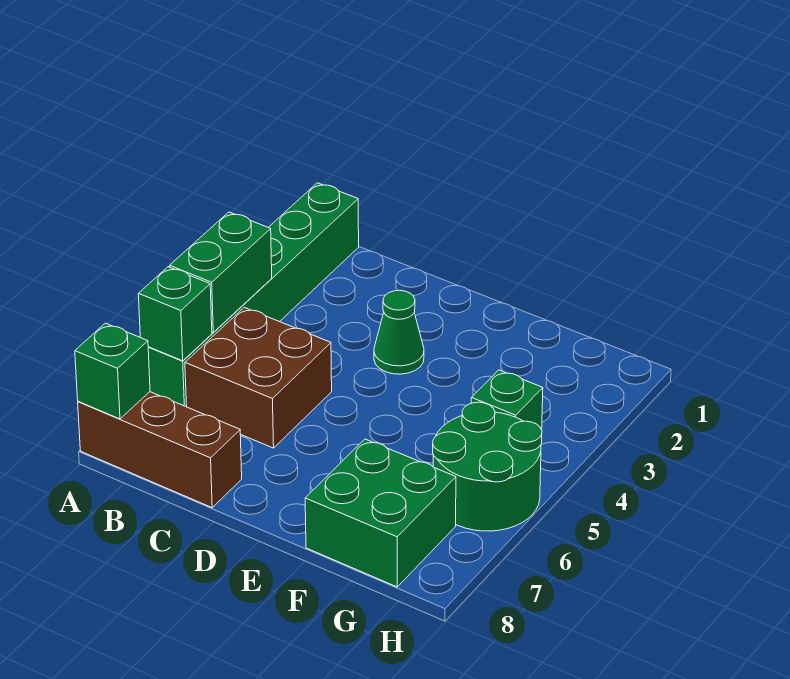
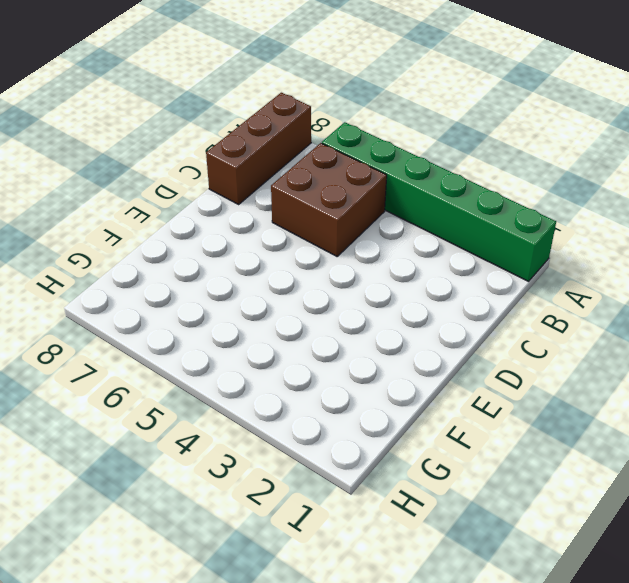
none -> green cone D3 level 1
none -> green brick F7:G8 level 1

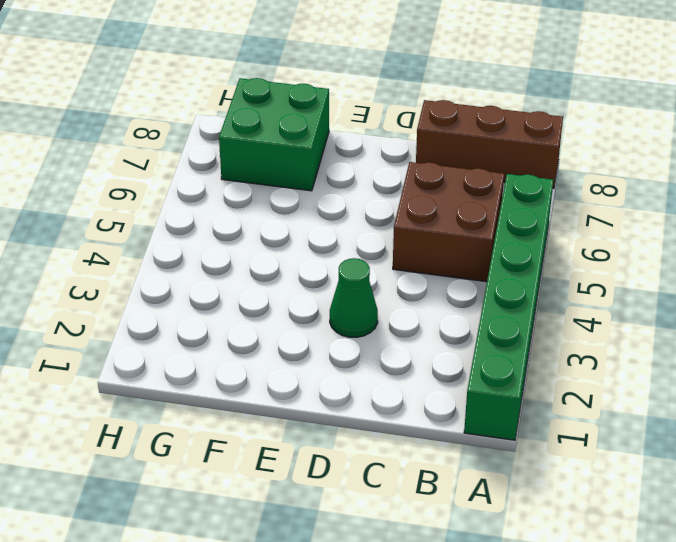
none -> green brick G4 level 1
none -> green round brick G5:H6 level 1

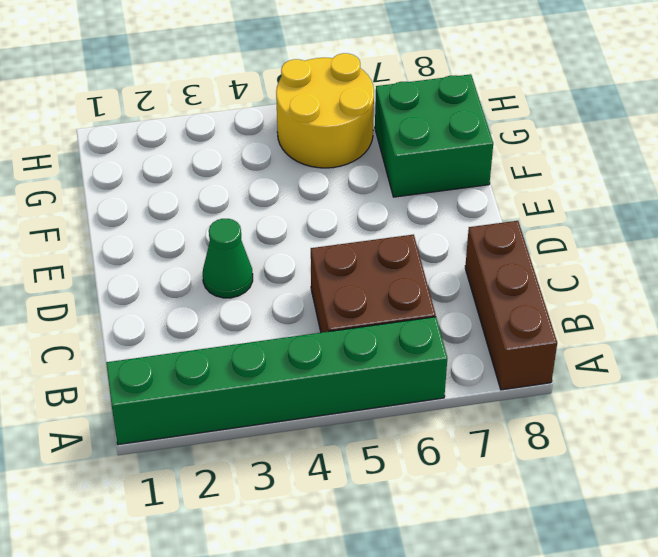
yellow round brick G5:H6 level 1 -> green round brick G5:H6 level 1
none -> green brick G4 level 1
none -> green brick A4:A5 level 2

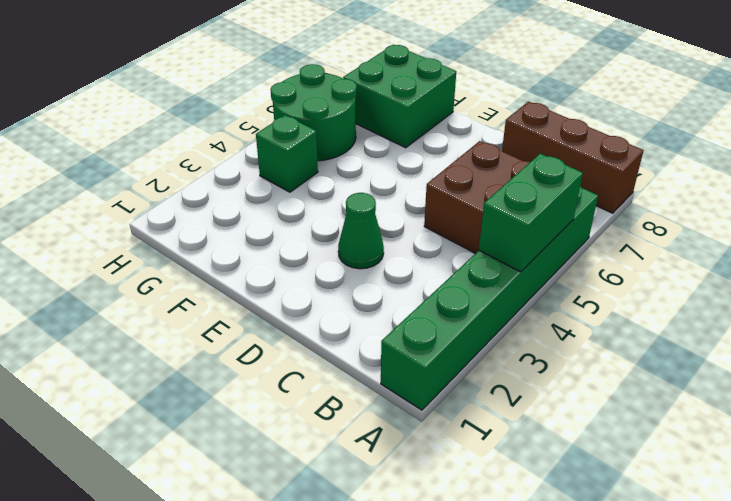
none -> green brick A6 level 2
none -> green brick A8 level 2

